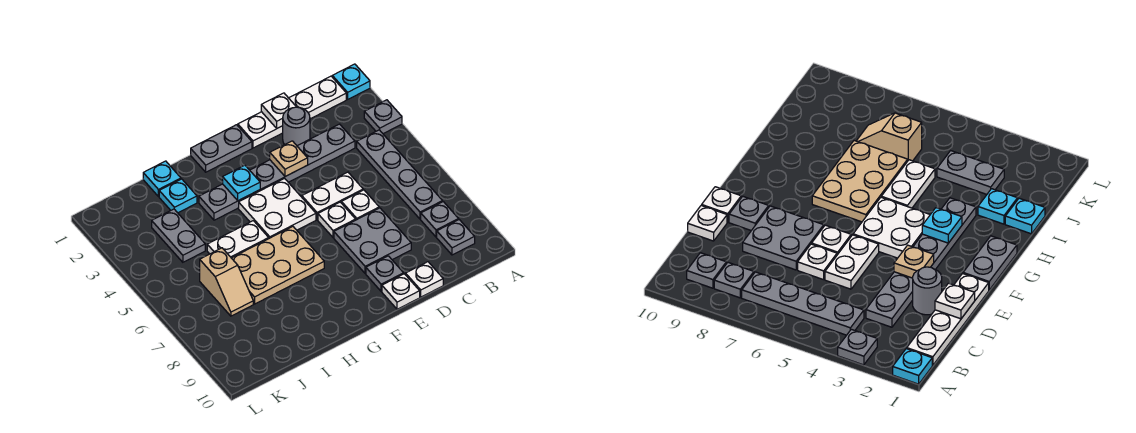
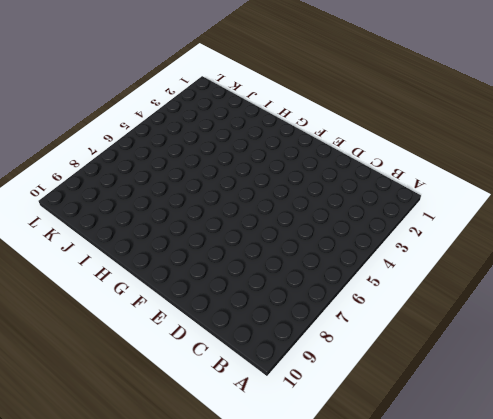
none -> cyan plate A1 level 1
none -> grey plate A3 level 1
none -> white plate B1:E1 level 1

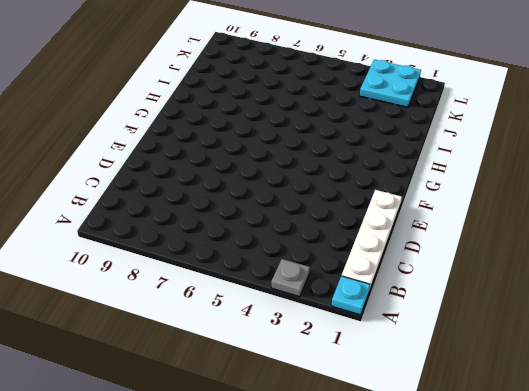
cyan plate K2:L3 level 1 -> none
none -> grey plate B4:B7 level 1
none -> grey plate B8 level 1
none -> grey plate B9 level 1

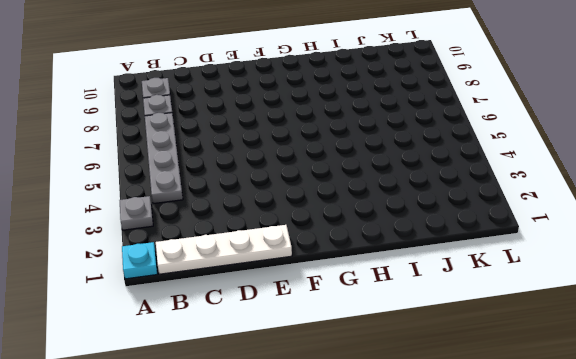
none -> grey plate C3:H3 level 1
none -> grey round brick D2 level 1
none -> white plate D5:E5 level 1

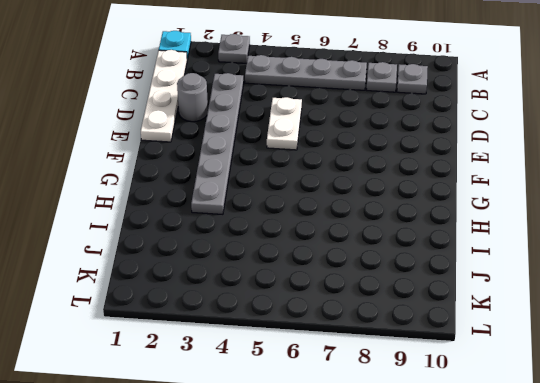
none -> white plate D6 level 1
none -> grey plate D7:E8 level 1
none -> white plate D10 level 1

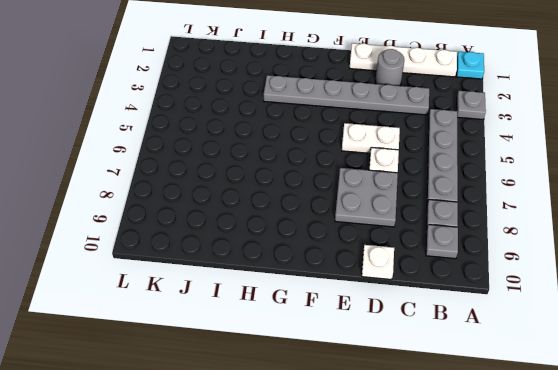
none -> white plate E6 level 1
none -> grey plate E9 level 1
none -> white plate E10 level 1

